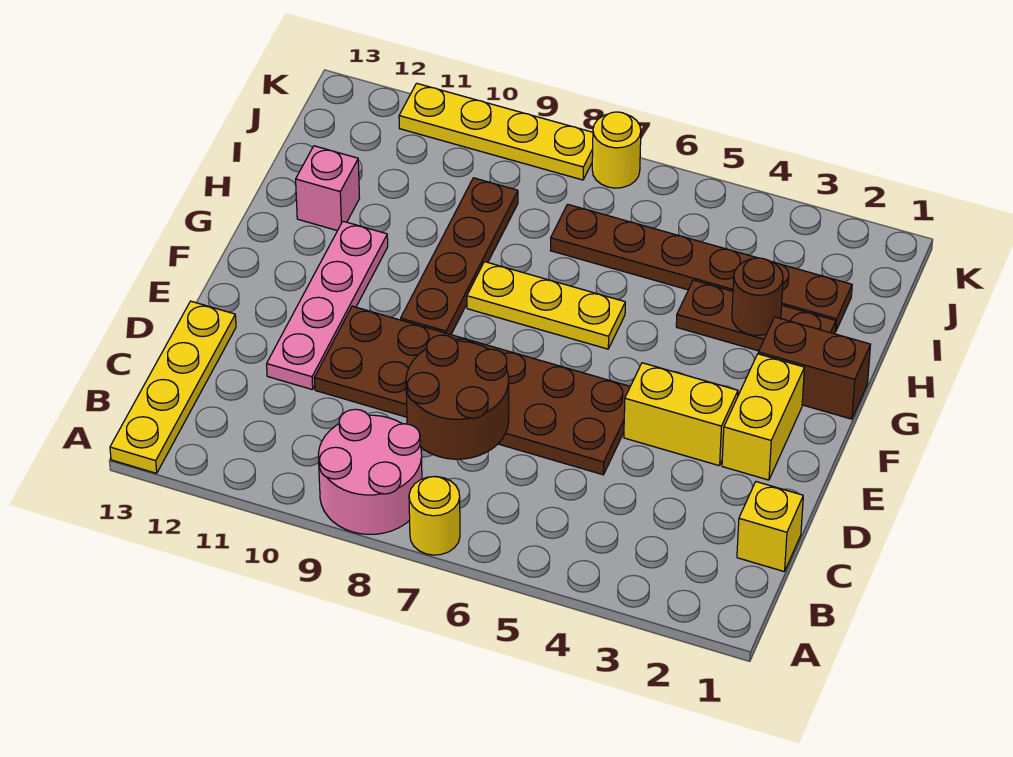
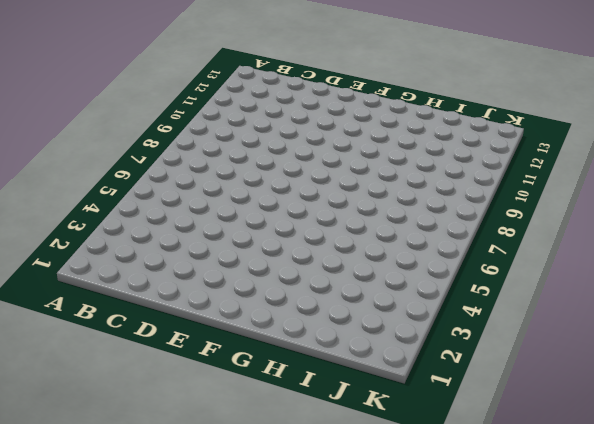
none -> yellow round brick A7 level 1
none -> pink round brick A8:B9 level 1
none -> yellow plate A13:D13 level 1

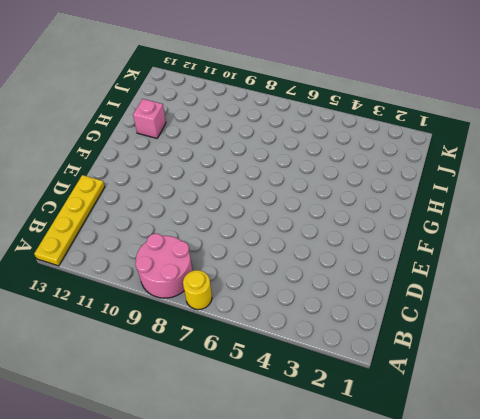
none -> yellow brick C1 level 1
none -> brown plate D5:E10 level 1
none -> pink plate D11:G11 level 1

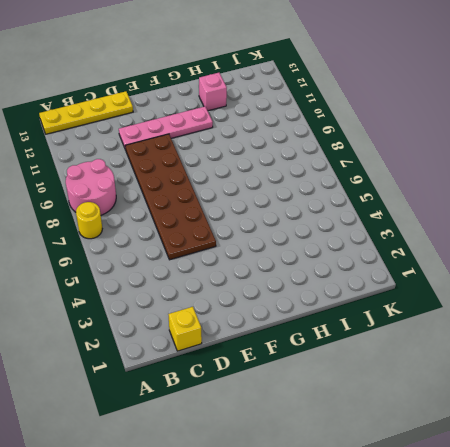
none -> yellow brick E2:F2 level 1
none -> yellow brick E3:E4 level 1
none -> brown plate F9:I9 level 1

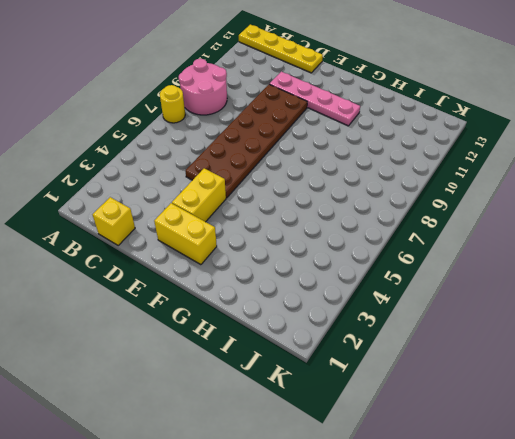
none -> brown plate F9:I9 level 1
none -> brown brick G1:G2 level 1
none -> yellow plate G6:G8 level 1

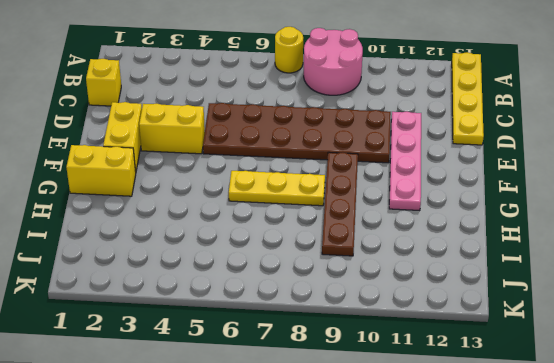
yellow brick G1:G2 level 1 -> brown brick G1:G2 level 1
none -> brown plate H2:H4 level 1
none -> pink brick H12 level 1
none -> brown plate I2:I7 level 1

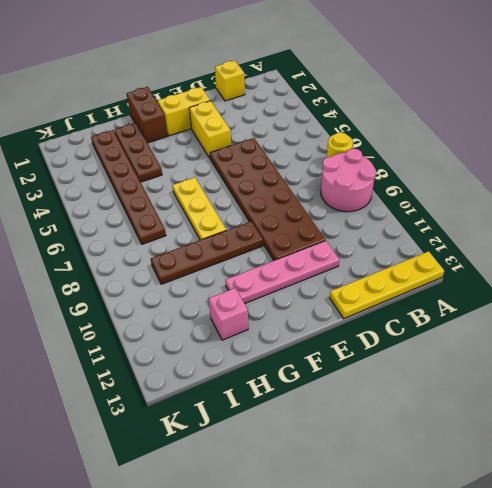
none -> yellow round brick K7 level 1
none -> yellow plate K8:K11 level 1
none -> brown round brick C7:D8 level 2

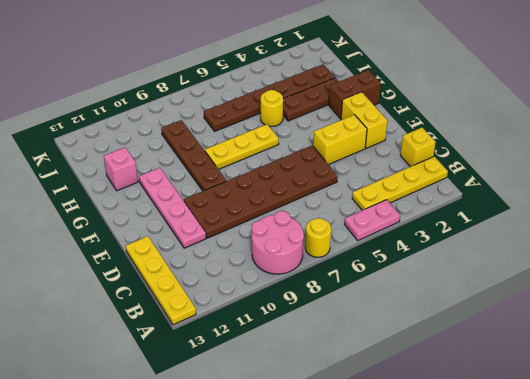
pink plate A4:A5 level 1 -> none
yellow plate B1:B4 level 1 -> yellow plate K8:K11 level 1
yellow round brick H5 level 1 -> yellow round brick K7 level 1
none -> brown round brick C7:D8 level 2
none -> brown round brick H3 level 2

